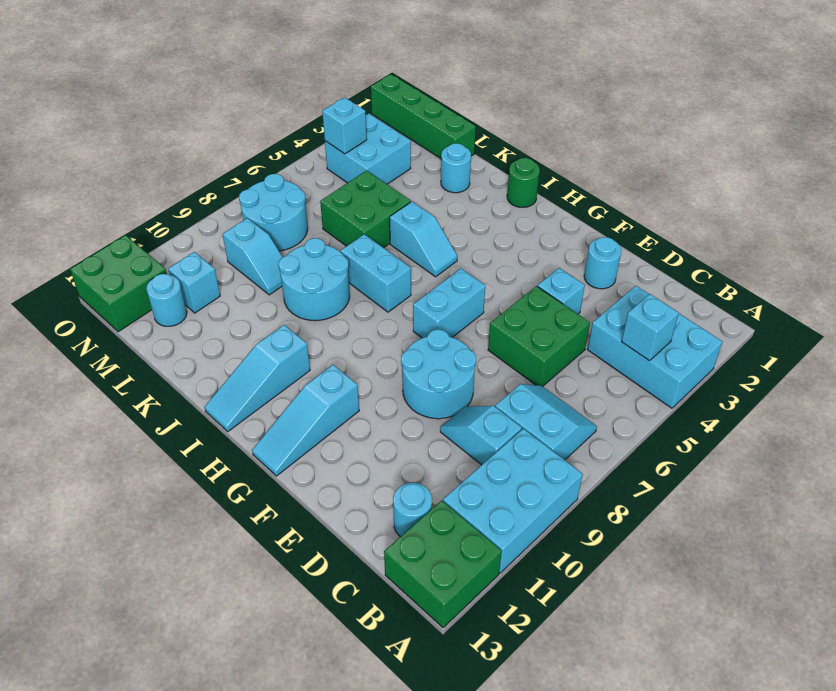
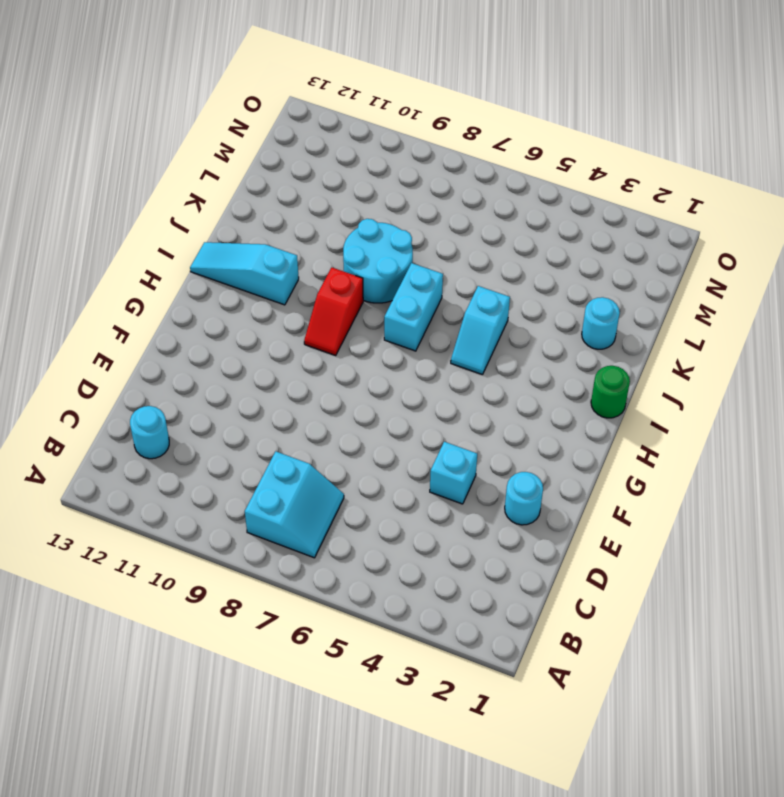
red slope H9:I9 level 1 top I -> none
none -> cyan brick A3:C4 level 1
none -> cyan brick A9:B11 level 1
none -> green brick A12:B13 level 1

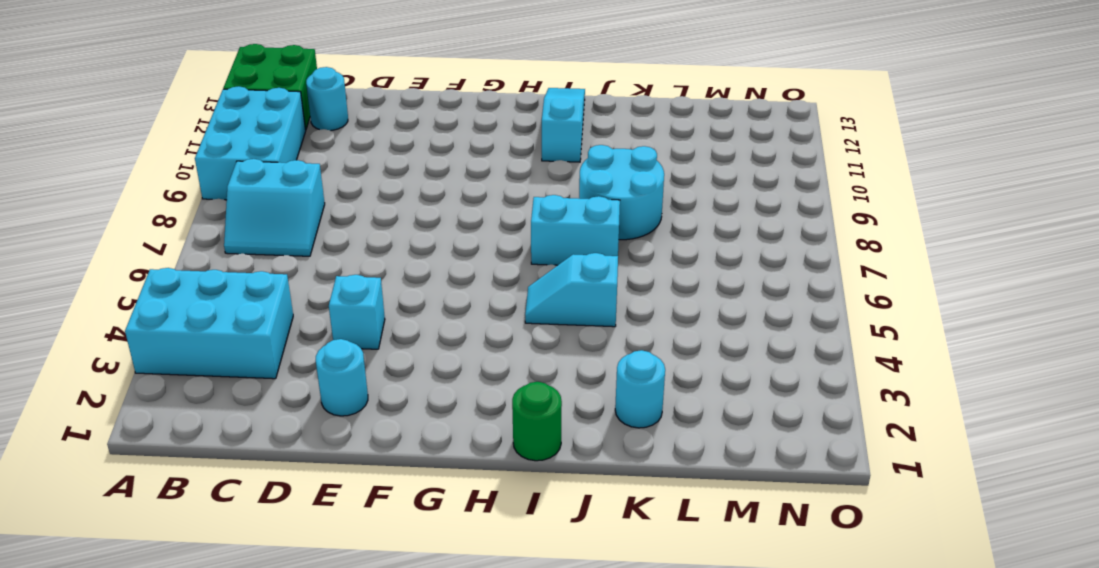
none -> cyan slope C9:D9 level 1 top C
none -> green brick D5:E6 level 1
none -> cyan round brick E8:F9 level 1

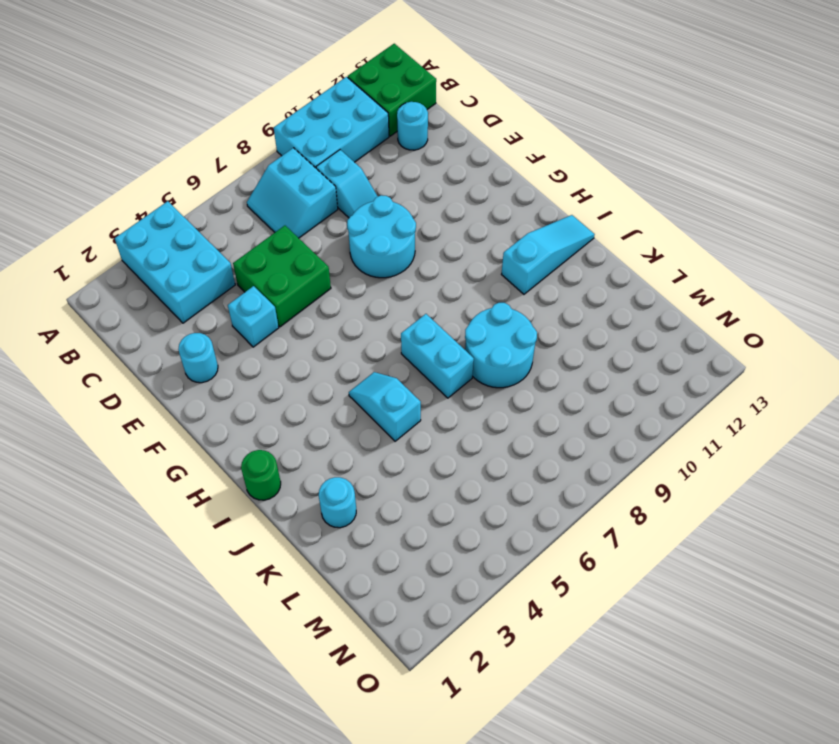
none -> cyan brick G6:G7 level 1
none -> cyan slope G11:G13 level 1 top 11
none -> green brick K5:L6 level 1

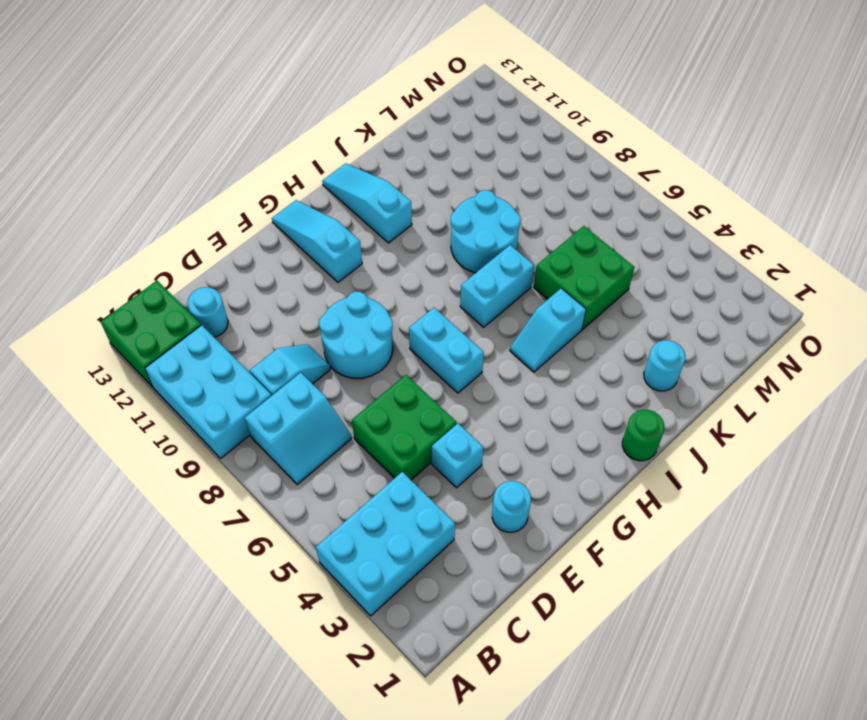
none -> green brick L1:O1 level 1
none -> cyan slope L9:M9 level 1 top M
none -> cyan brick M3:N4 level 1

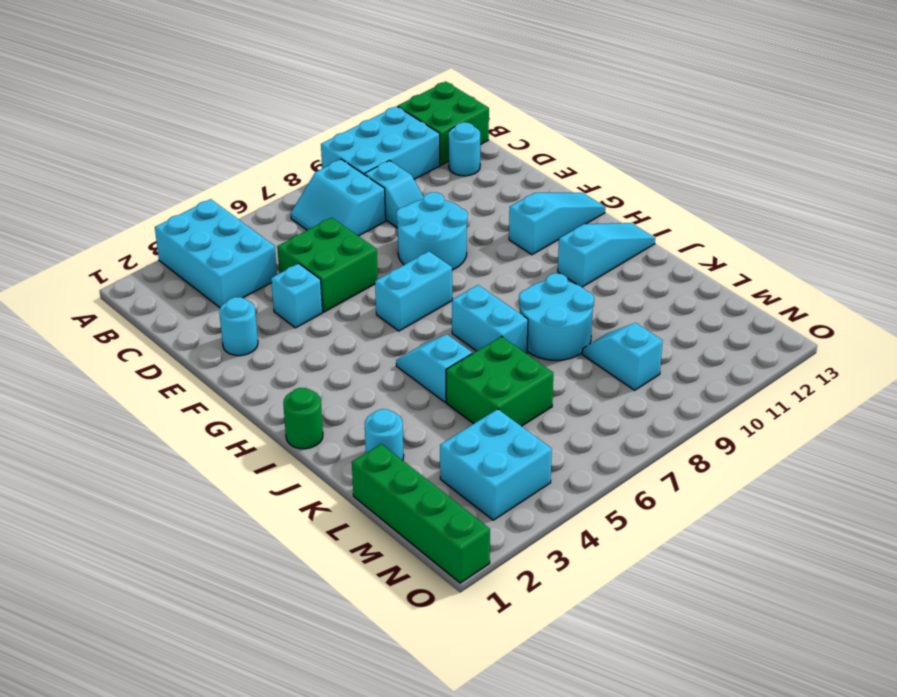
none -> cyan round brick M7:N8 level 1
none -> cyan brick M11 level 1
none -> cyan round brick M12 level 1

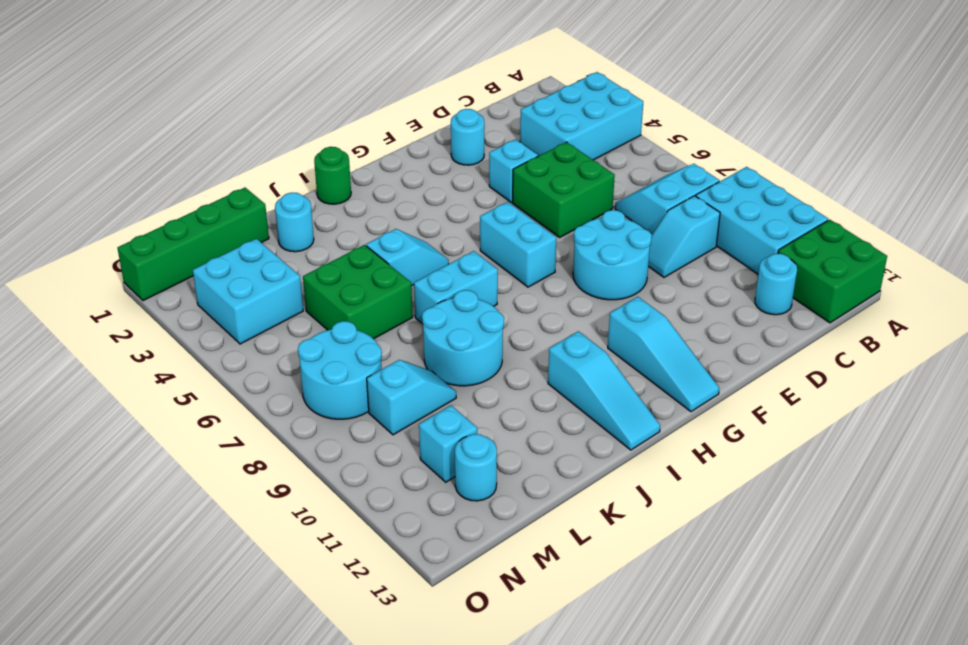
none -> green brick N12:O13 level 1
none -> cyan brick B4 level 2
none -> cyan brick N4 level 2

